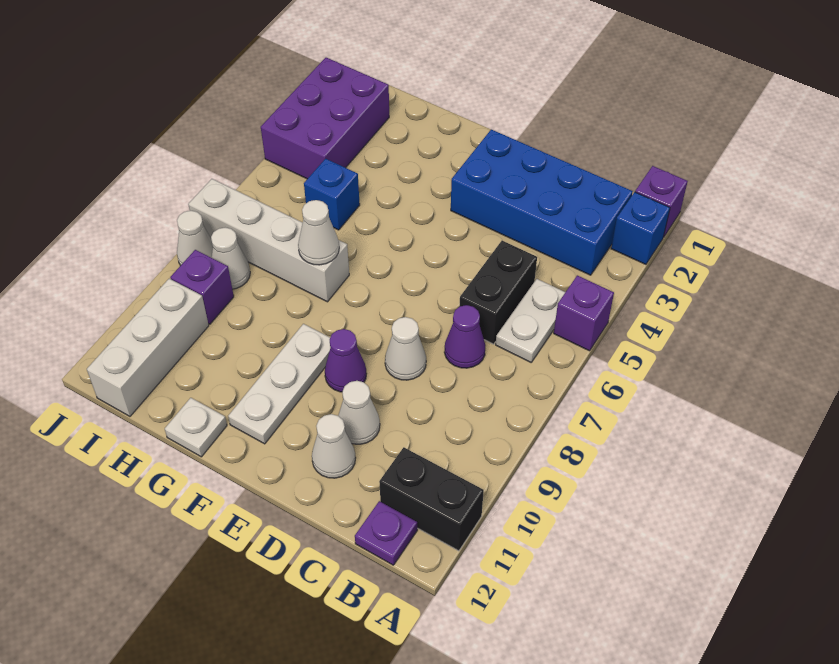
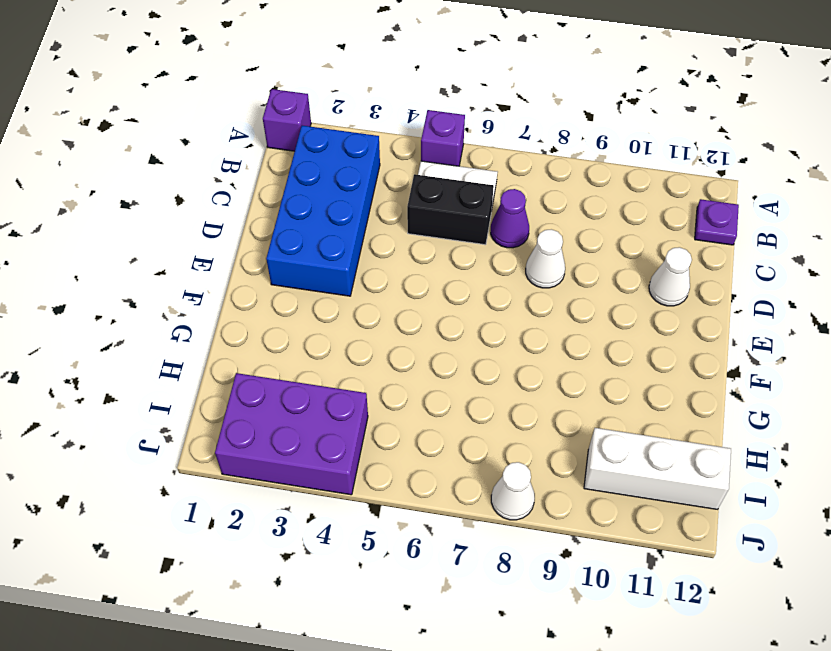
none -> blue brick A2 level 1
none -> black brick A11:B11 level 1
none -> white cone D10 level 1

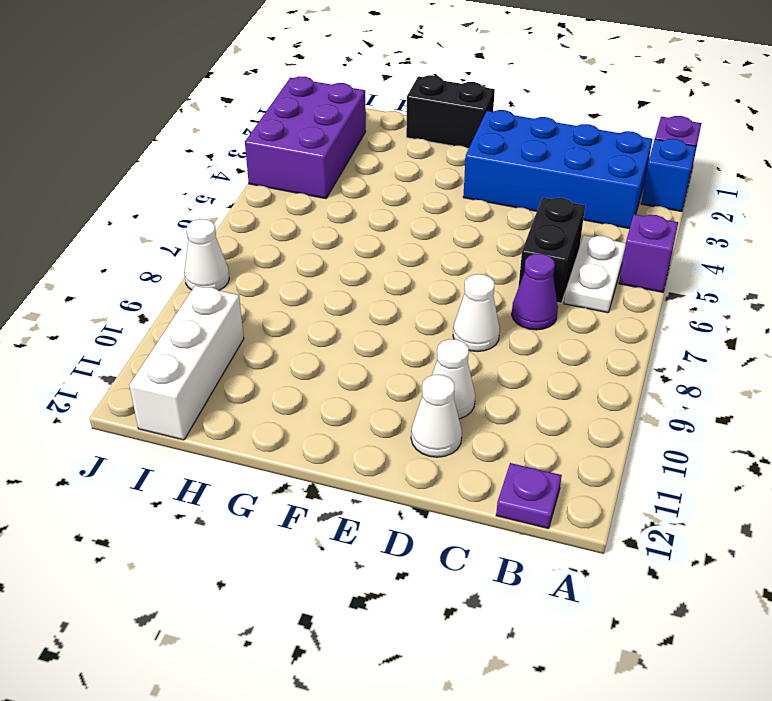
black brick F1:G1 level 1 -> black brick A11:B11 level 1
none -> purple cone E9 level 1
none -> white plate F9:F11 level 1
none -> white brick G7:J7 level 1

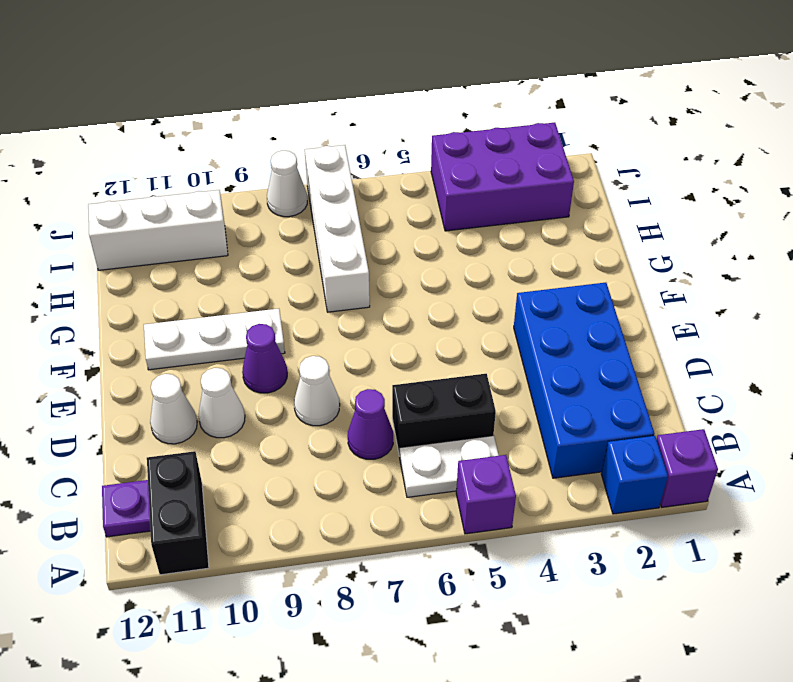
none -> white plate G12 level 1
none -> blue brick H5 level 1
none -> white cone I8 level 1

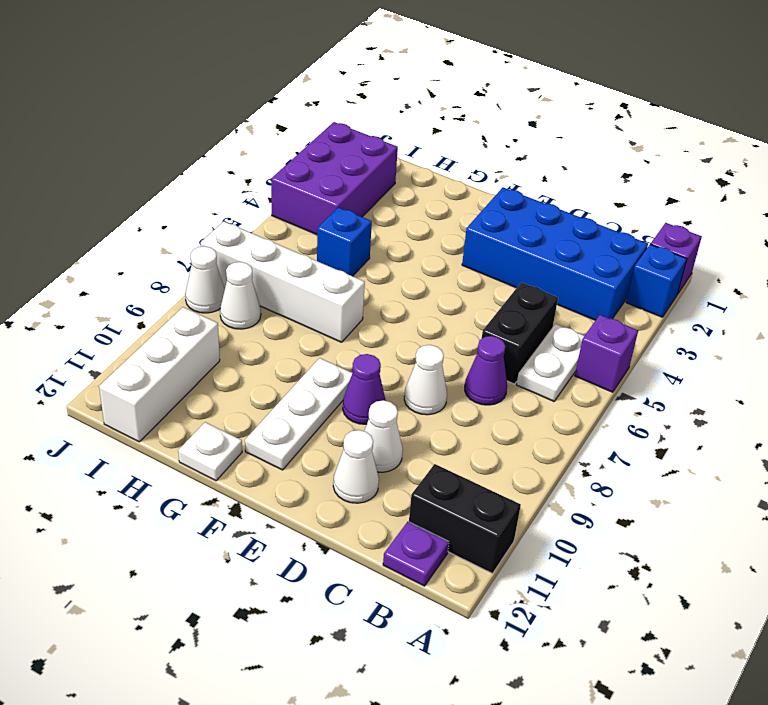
none -> purple brick I9 level 1
none -> white cone G7 level 2

